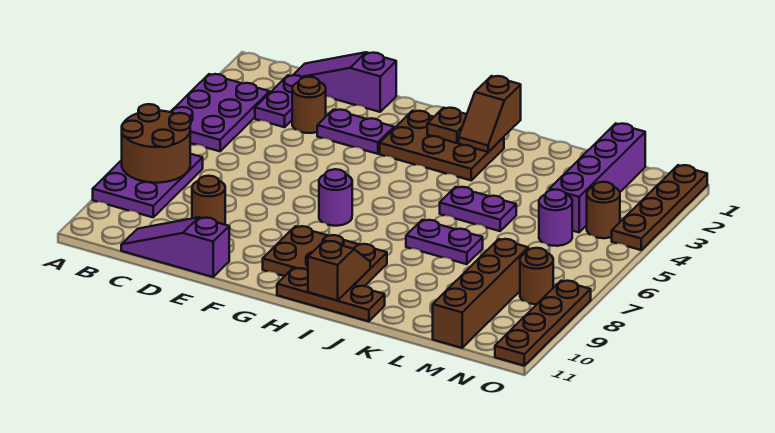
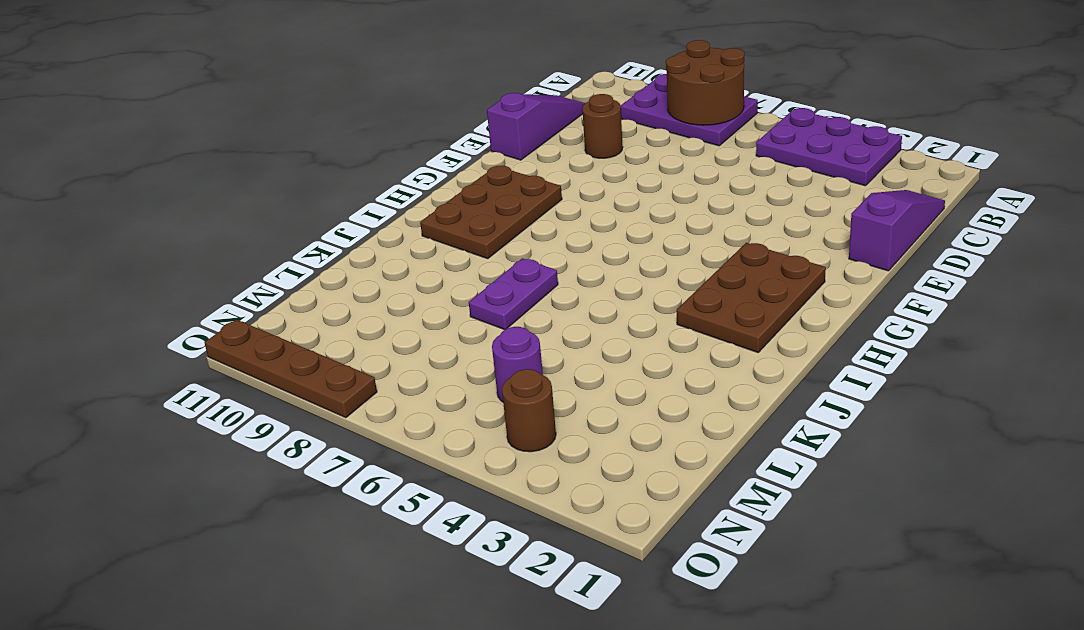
none -> purple plate C2:C3 level 1
none -> brown round brick D3 level 1
none -> purple plate E3:F3 level 1

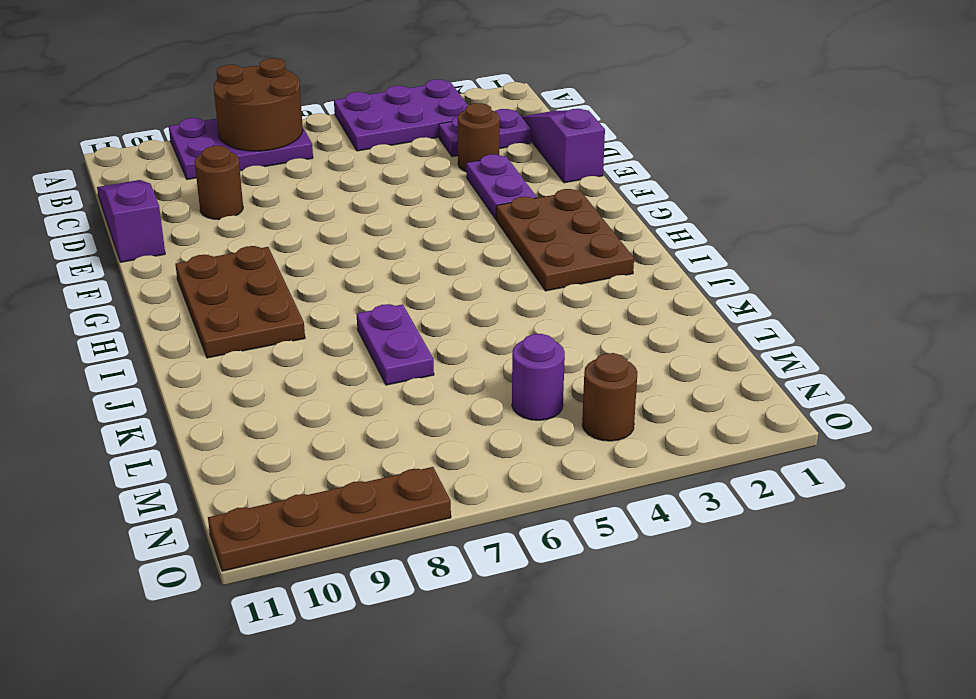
none -> purple round brick G7 level 1
none -> brown plate H11:J11 level 1
none -> purple plate J5:K5 level 1

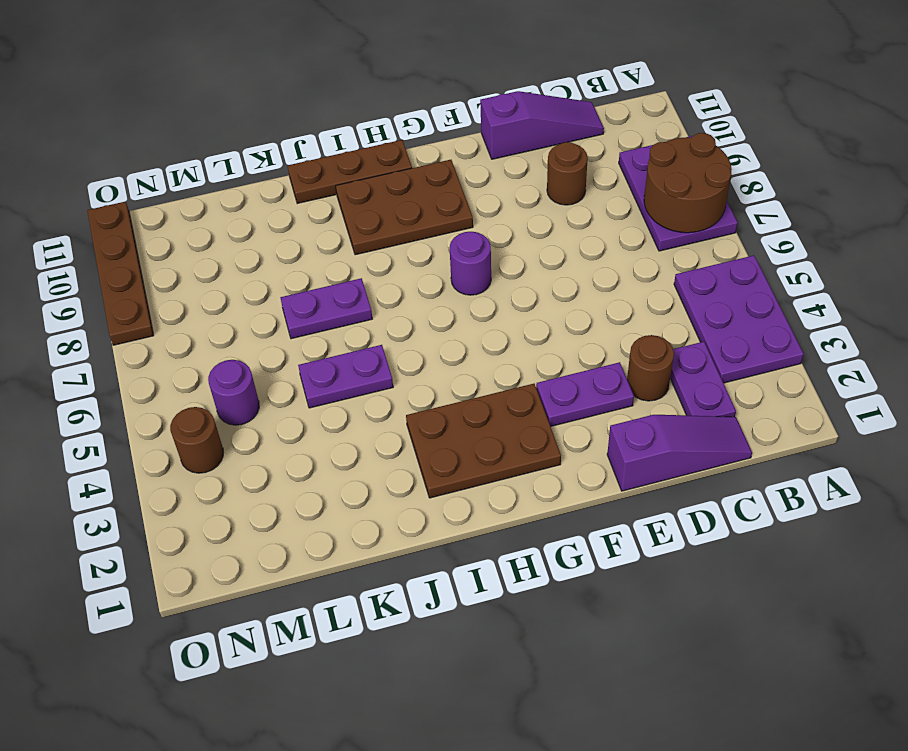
none -> purple brick M1:M4 level 1
none -> brown brick M8:M11 level 1
none -> brown round brick N8 level 1

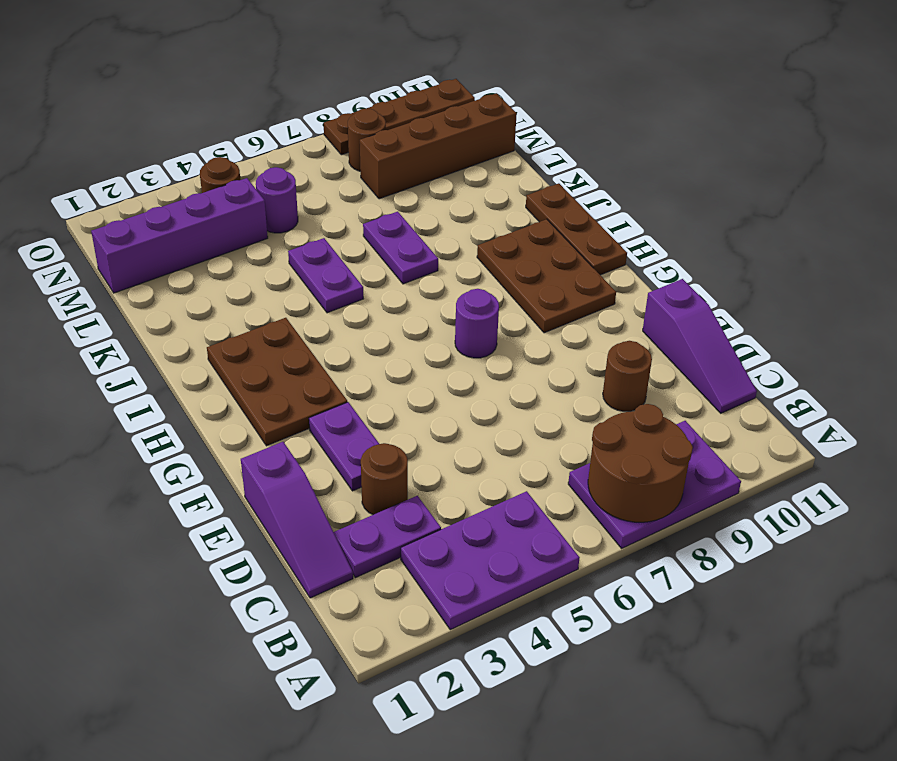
none -> brown plate O1:O4 level 1
none -> brown plate H2 level 2
none -> brown slope I1:I2 level 2 top 1

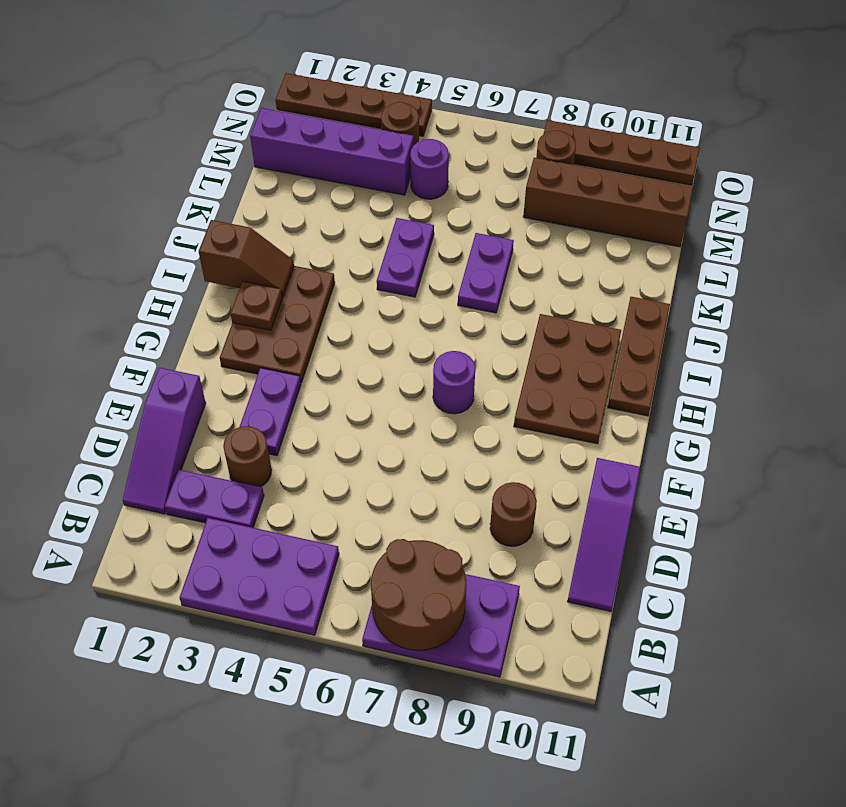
none -> brown slope I10:I11 level 2 top 11

